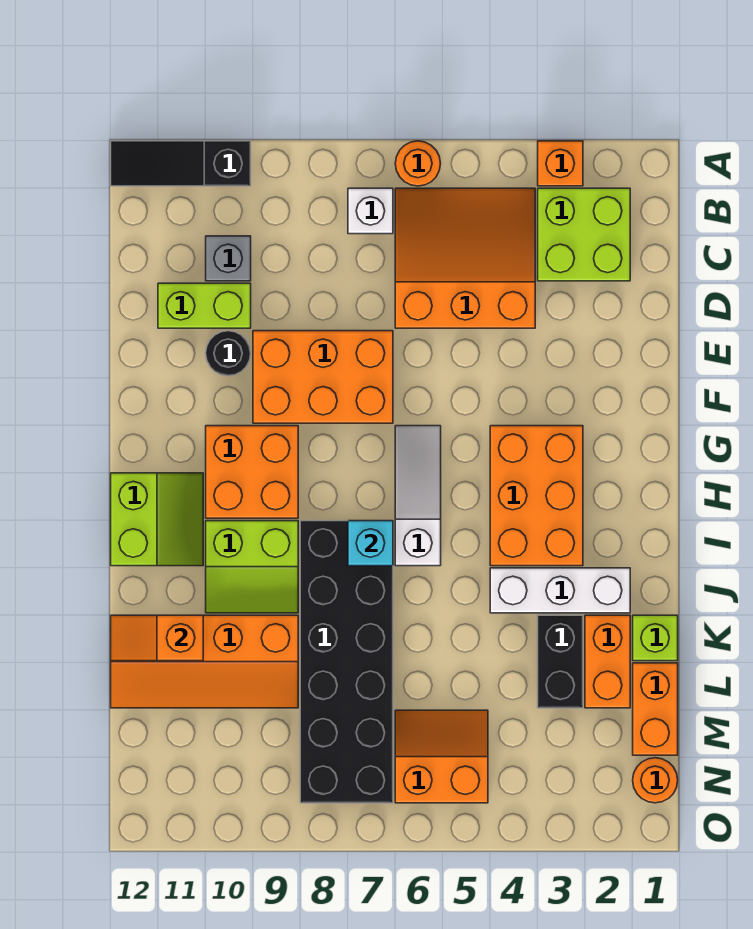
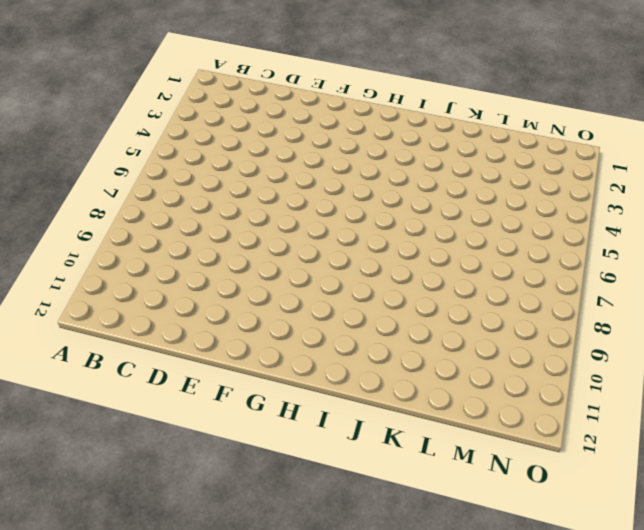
none -> orange brick A3 level 1
none -> orange round brick A6 level 1
none -> black slope A10:A12 level 1 top 10

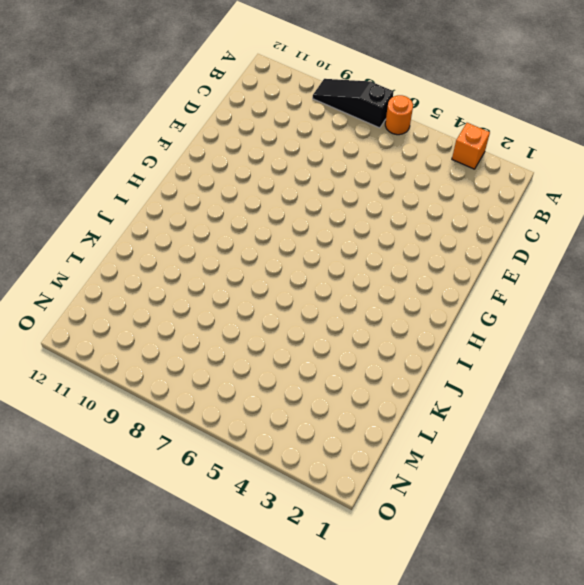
black slope A7:A9 level 1 top 7 -> black slope A10:A12 level 1 top 10
none -> lime brick B2:C3 level 1
none -> orange slope B4:D6 level 1 top D
none -> white brick B7 level 1

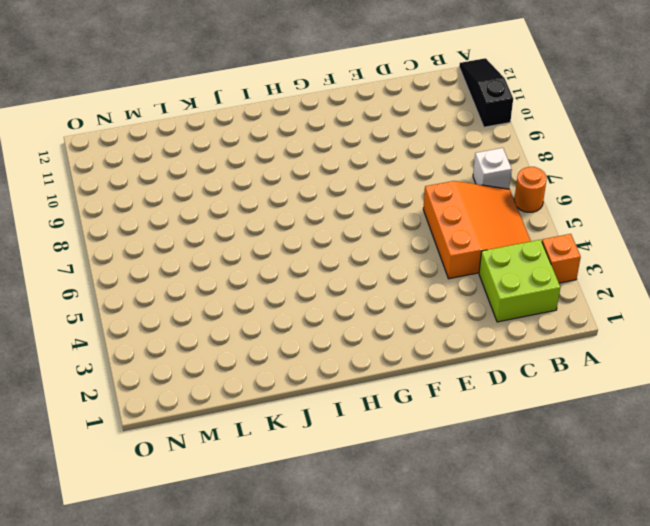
none -> grey brick C10 level 1
none -> lime brick D10:D11 level 1
none -> orange brick E7:F9 level 1

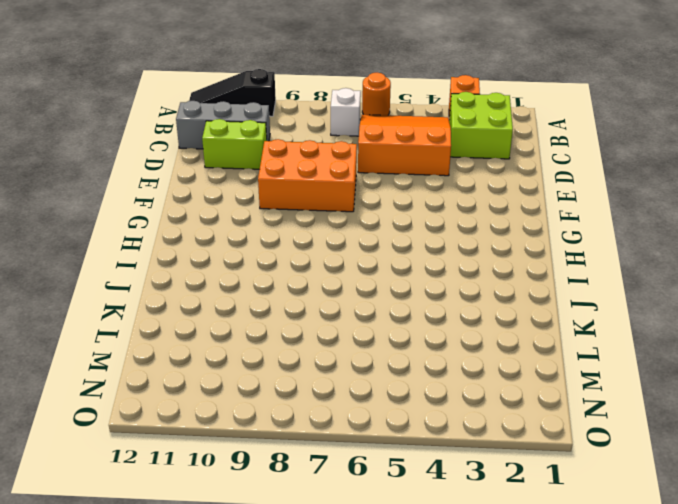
grey brick C10:C12 level 1 -> grey brick C10 level 1
none -> black round brick E10 level 1
none -> orange brick G3:I4 level 1
none -> white slope G6:I6 level 1 top I

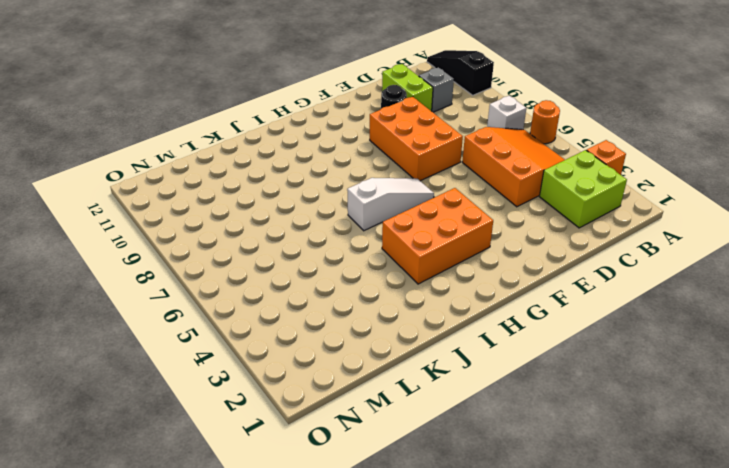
none -> orange brick G9:H10 level 1
none -> lime slope H11:I12 level 1 top 12
none -> black brick I7:N8 level 1

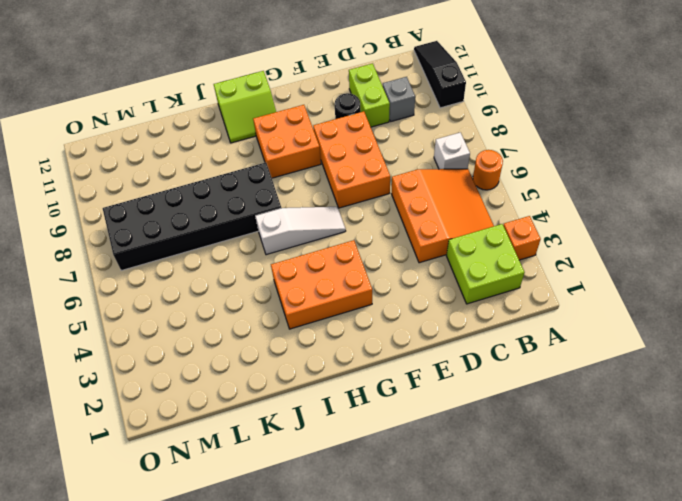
none -> lime slope I9:J10 level 1 top I
none -> white brick J2:J4 level 1
none -> lime brick K1 level 1

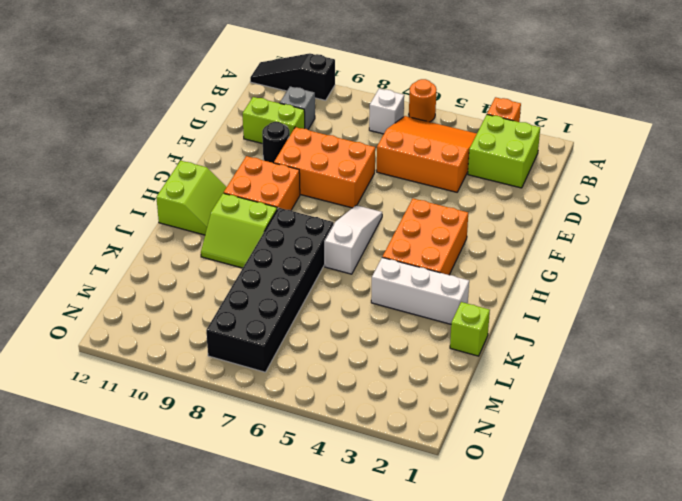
none -> orange brick K2:L2 level 1
none -> black brick K3:L3 level 1
none -> orange slope K9:L12 level 1 top K

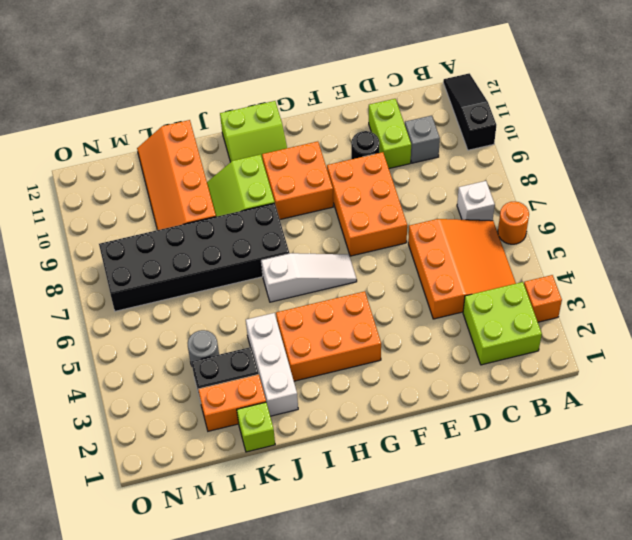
grey round brick L4 level 1 -> none
none -> orange brick L1:M1 level 1
none -> orange slope M5:N6 level 1 top N
none -> orange round brick N1 level 1

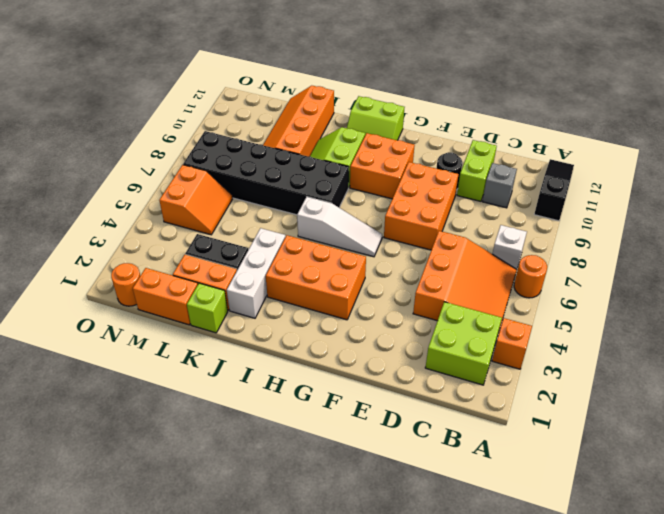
none -> cyan brick I7 level 2
none -> orange slope K11:K12 level 2 top 11

